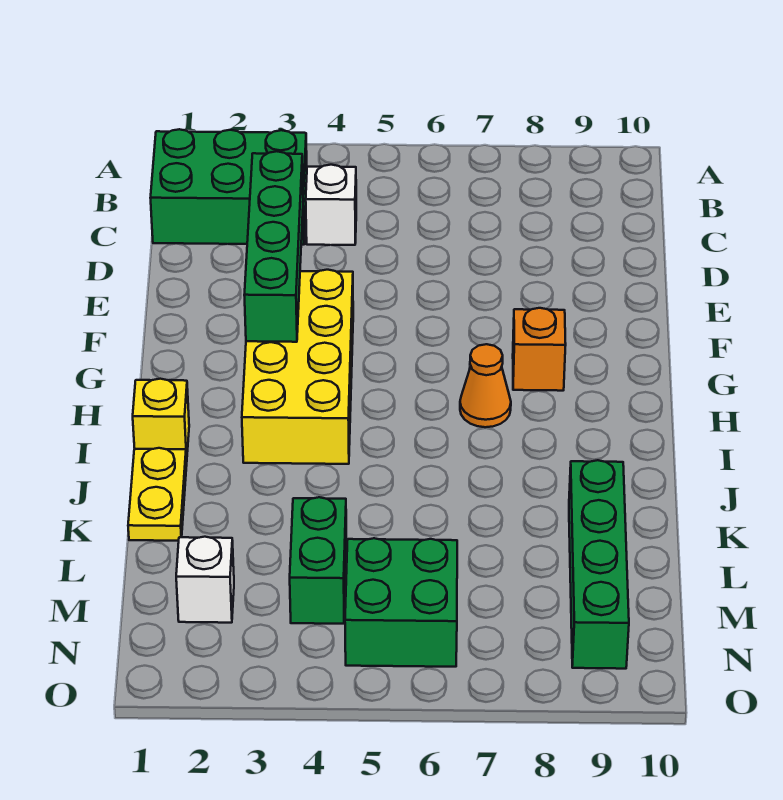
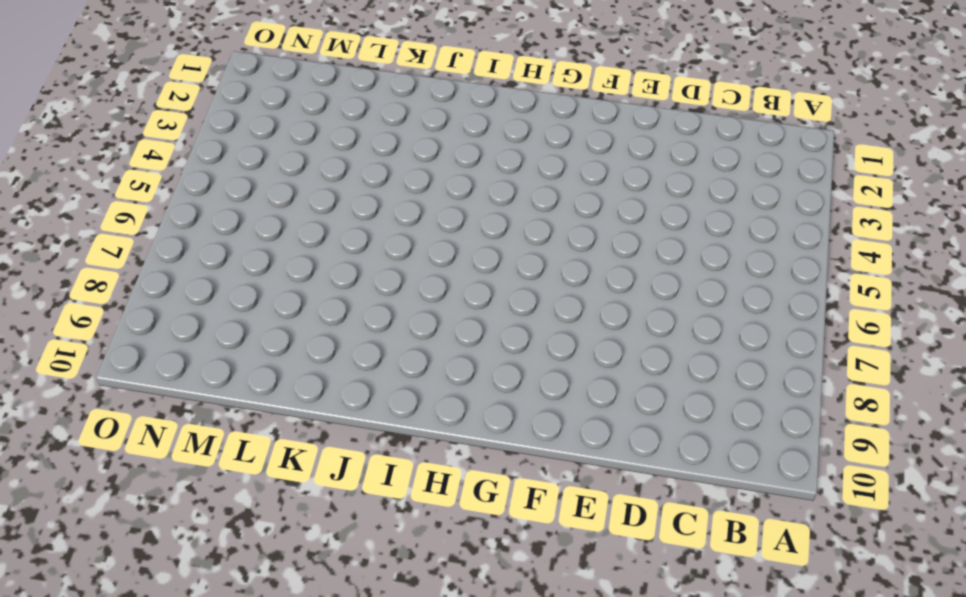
none -> green brick B1:C3 level 1
none -> white brick C4 level 1
none -> yellow brick F3:I4 level 1

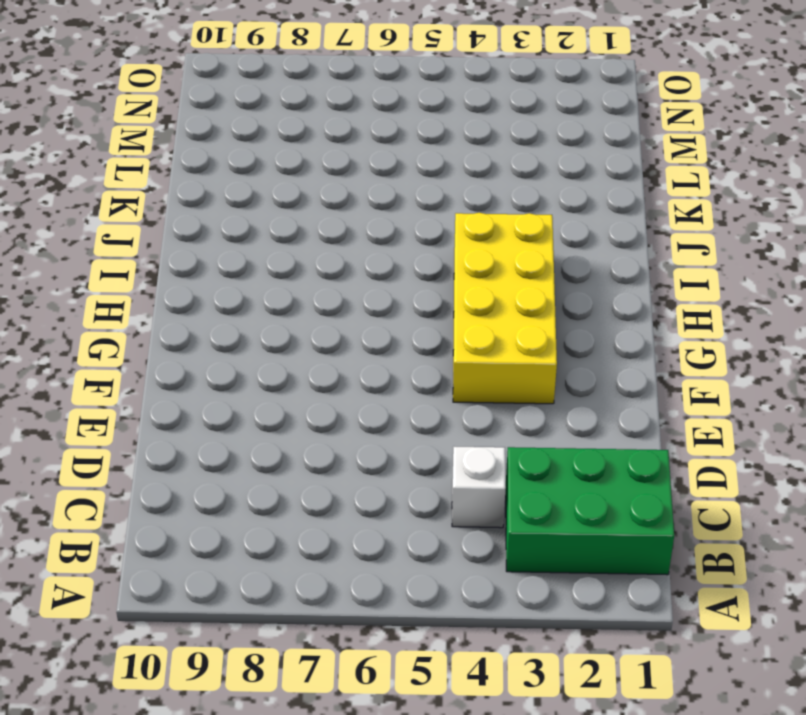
none -> orange brick G8 level 1
none -> orange cone H7 level 1
none -> yellow brick I1 level 1

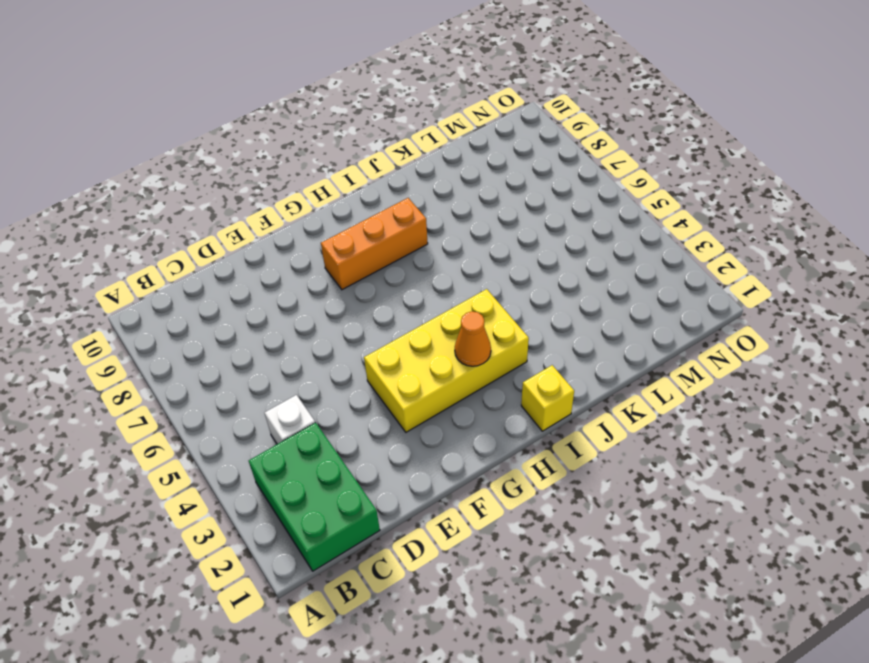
orange brick G8:I8 level 1 -> orange brick G8 level 1
orange cone H3 level 2 -> orange cone H7 level 1
none -> yellow plate J1:K1 level 1
none -> green brick K9:N9 level 1
none -> green brick L4:M4 level 1

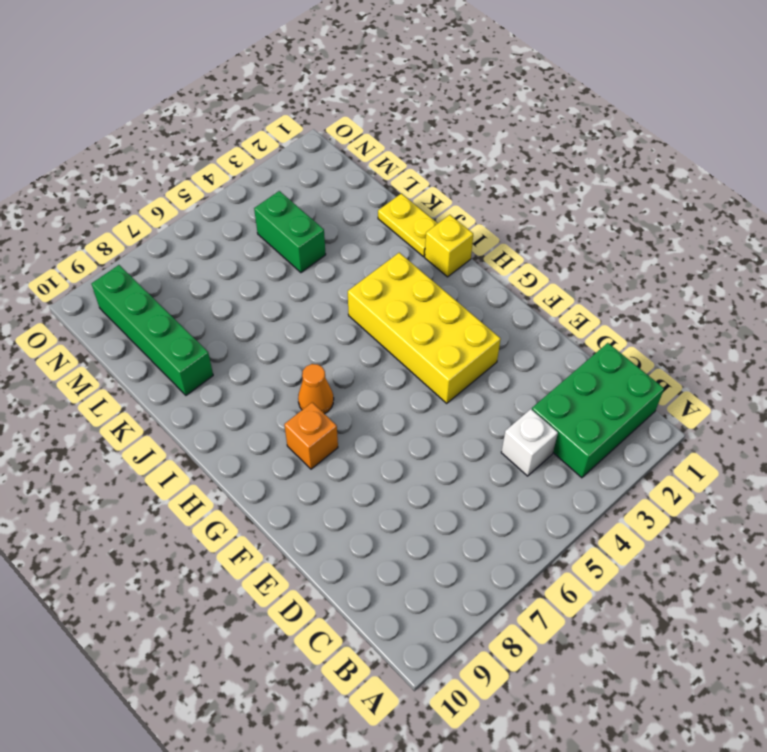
none -> white brick M2 level 1
none -> green brick M5:N6 level 1
none -> green brick D3:G3 level 2

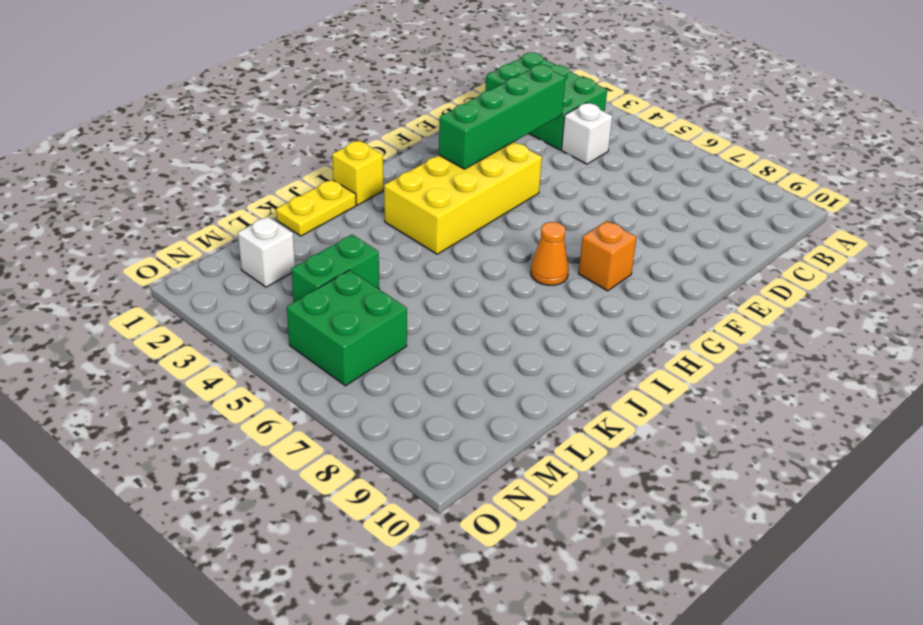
none -> green brick K9:N9 level 1

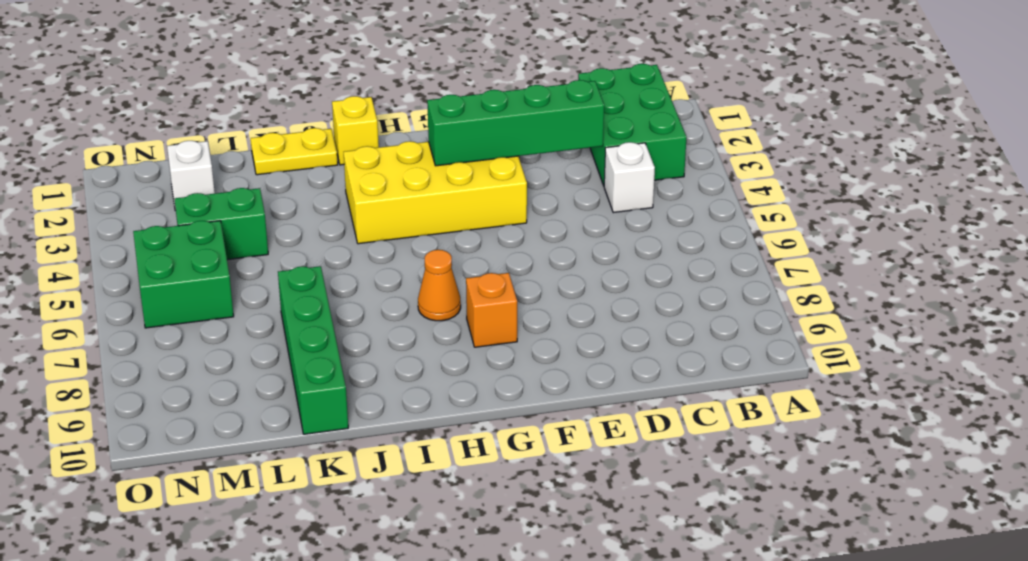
green brick K7:K10 level 1 -> green brick K9:N9 level 1

